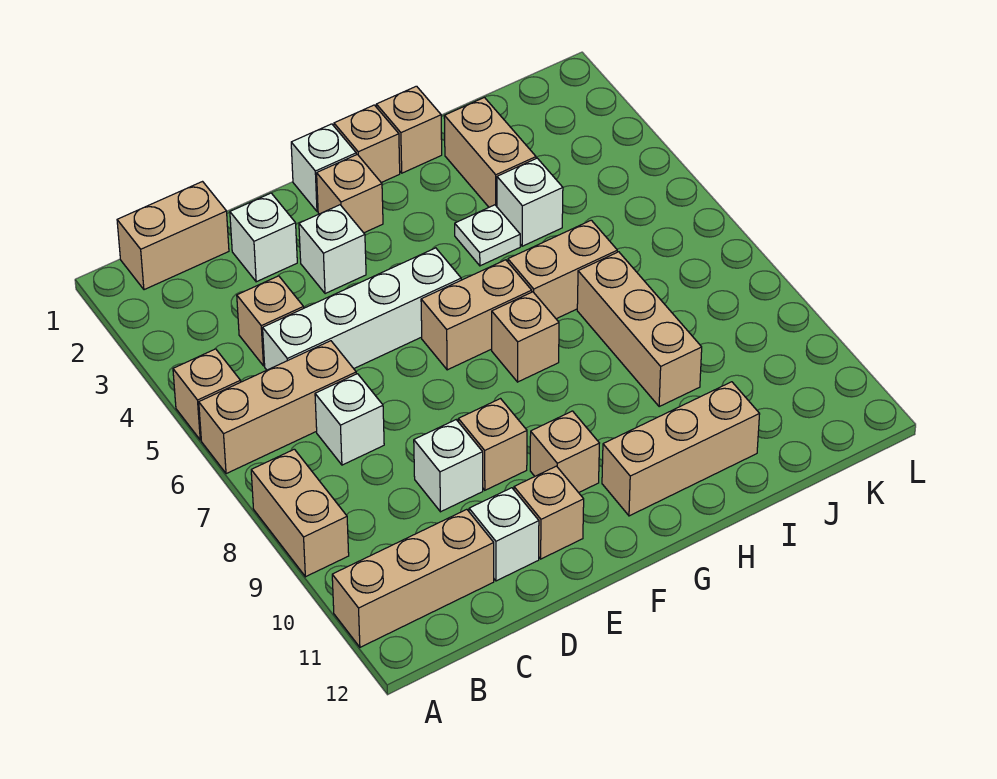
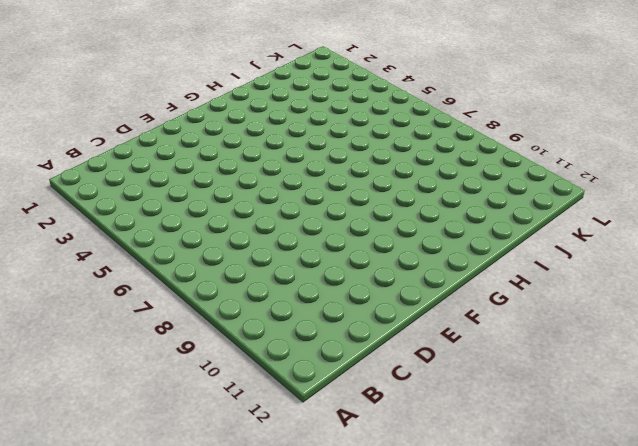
none -> tan brick A5 level 1
none -> tan brick A6:C6 level 1
none -> tan brick A8:A9 level 1

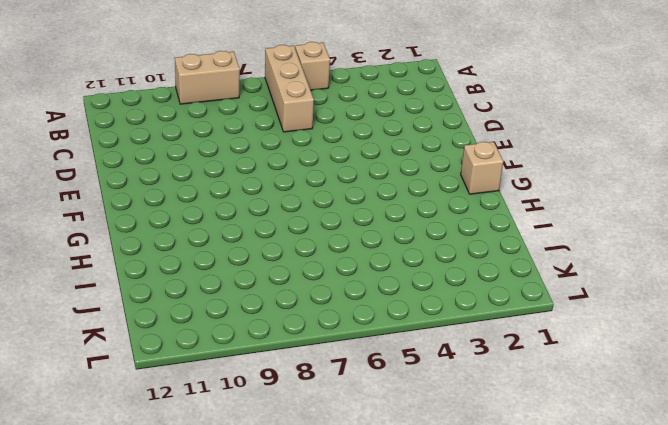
none -> tan brick A11:C11 level 1
none -> tan brick B1:C1 level 1
none -> tan brick C4 level 1

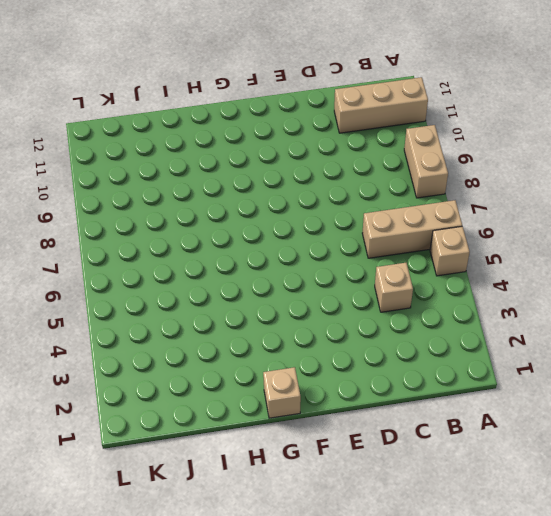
none -> tan brick B1:C1 level 1
none -> white brick C5:F5 level 1
none -> white brick C7 level 1

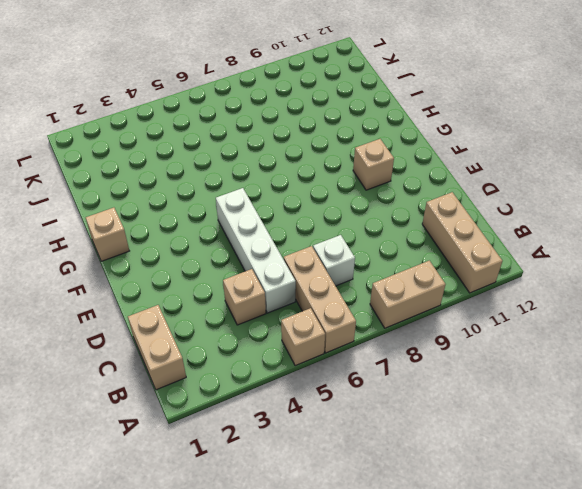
none -> white brick D2 level 1
none -> white brick D9 level 1
none -> white brick D11 level 1

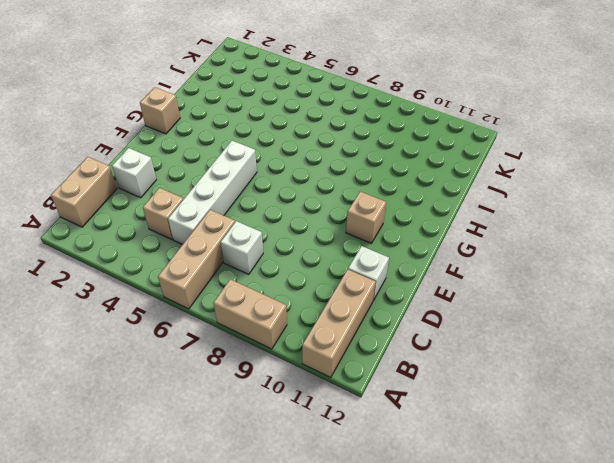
none -> tan brick A5 level 1
none -> white brick D9 level 1
none -> white brick E3 level 1

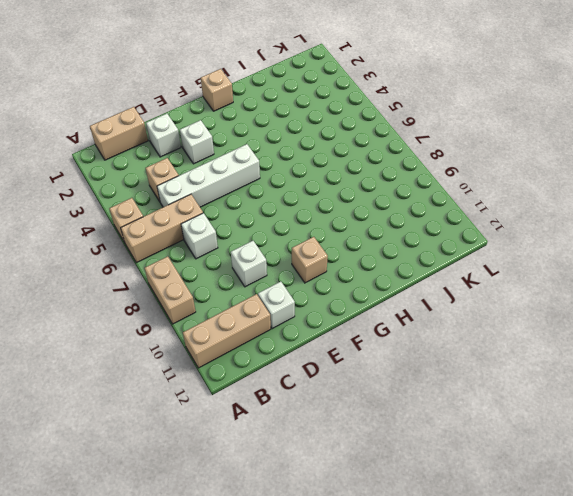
none -> tan brick E9 level 1
none -> tan brick E11 level 1
none -> white brick F1 level 1

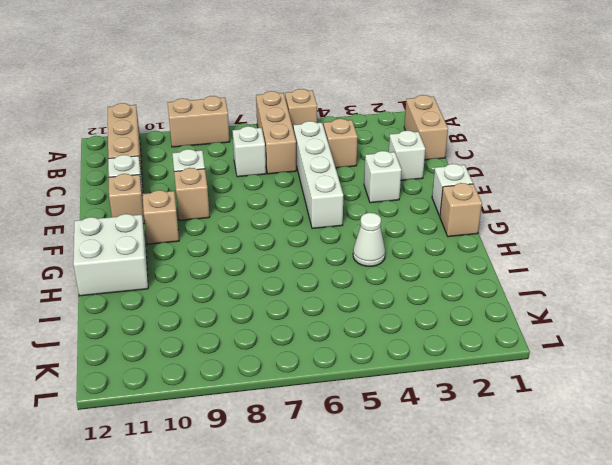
white brick G11:H12 level 1 -> tan brick G11:I11 level 1
white cone H4 level 1 -> white plate H4 level 1
none -> tan brick F2 level 1
none -> tan brick F6:G6 level 1
none -> tan brick G7 level 1

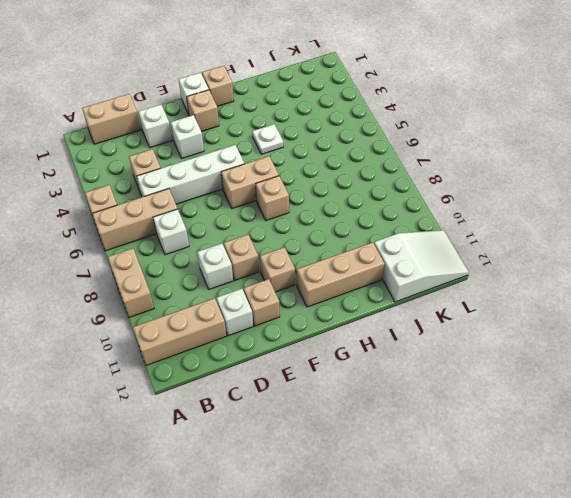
white slope J11:L12 level 1 top J -> none
none -> tan brick H1 level 1
none -> tan brick H6:I6 level 1
none -> tan brick I2:I3 level 1

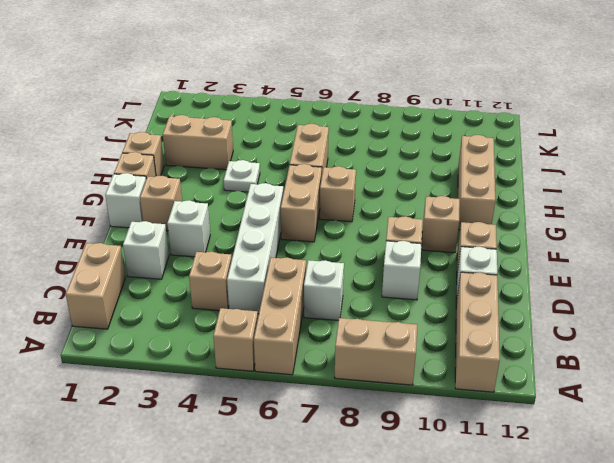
none -> white brick I4 level 1
none -> tan brick I7:I9 level 1

